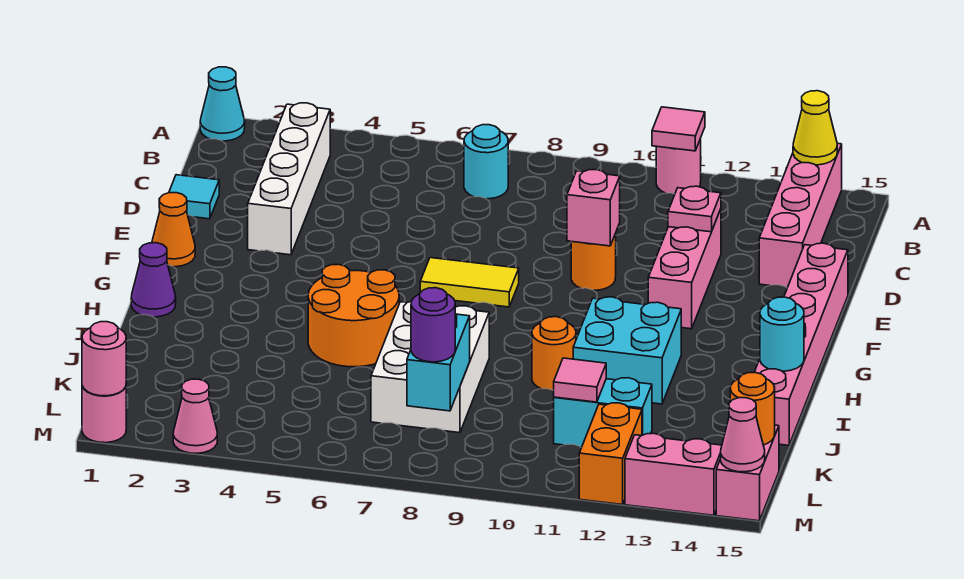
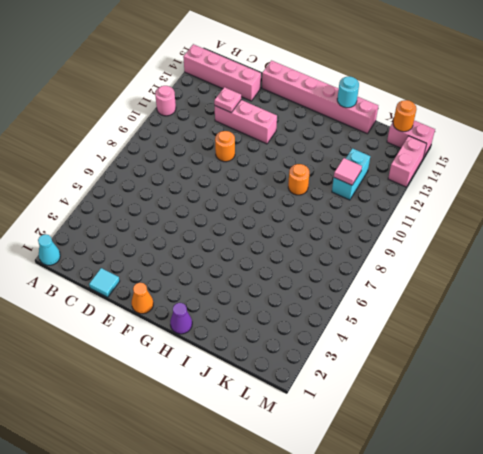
none -> white brick B3:E3 level 1
none -> cyan round brick B7 level 1
none -> yellow tile F7:F8 level 1
none -> orange round brick H5:I6 level 1

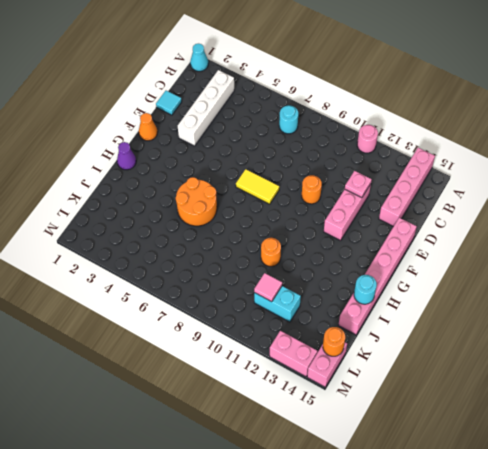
none -> cyan brick H11:I12 level 1
none -> white brick I7:K8 level 1
none -> orange brick L12:M12 level 1
none -> pink round brick M1 level 1

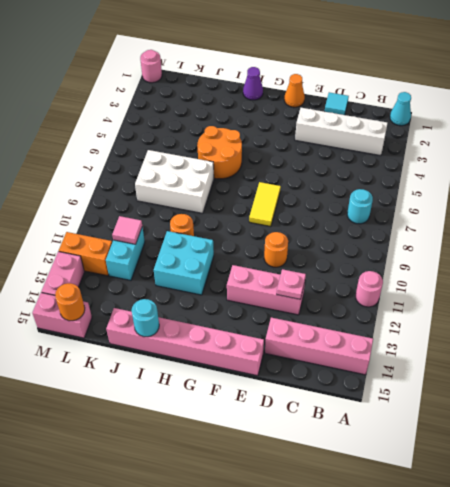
none -> pink cone M3 level 1
none -> pink tile A11 level 2
none -> yellow cone A14 level 2
none -> pink brick E10 level 2

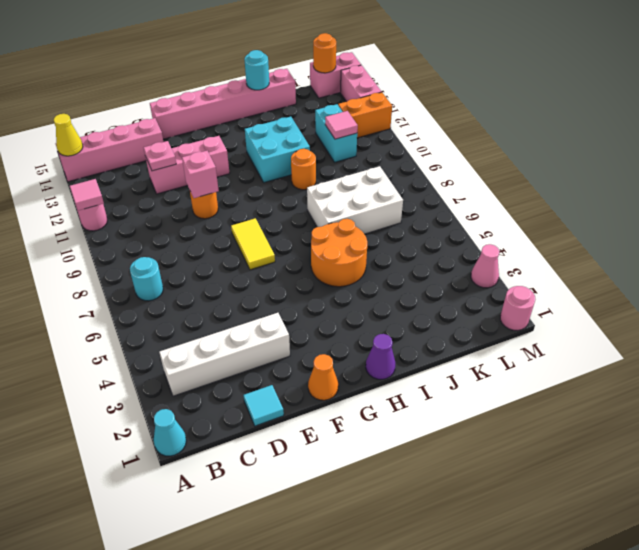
none -> cyan brick K8:L8 level 2
none -> pink round brick M1 level 2
none -> pink cone M15 level 2
none -> purple round brick L8 level 3

